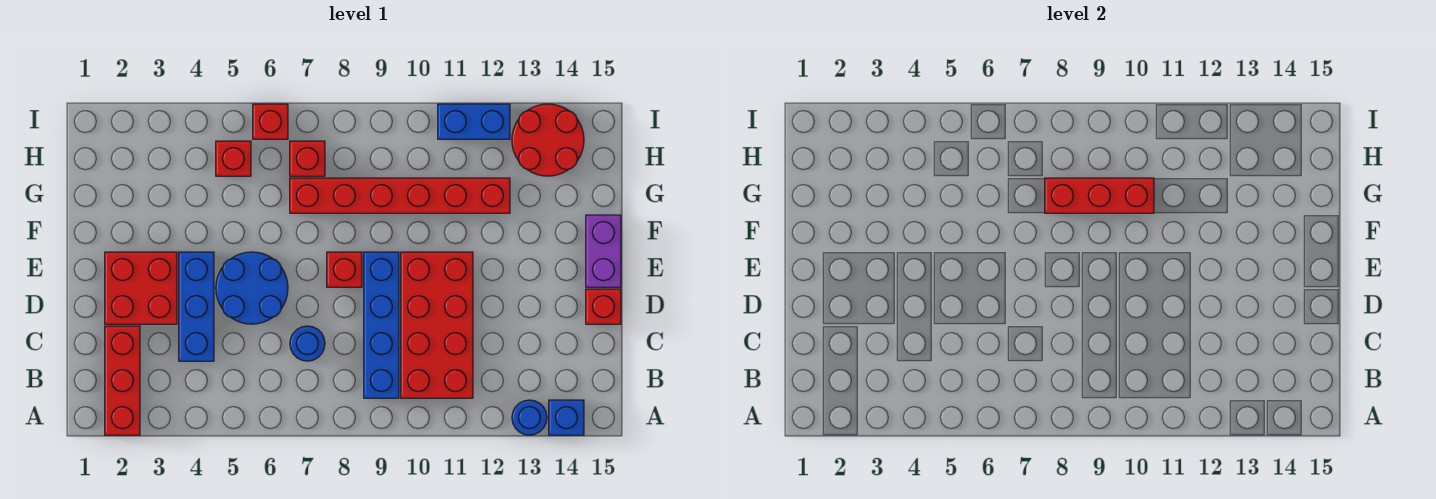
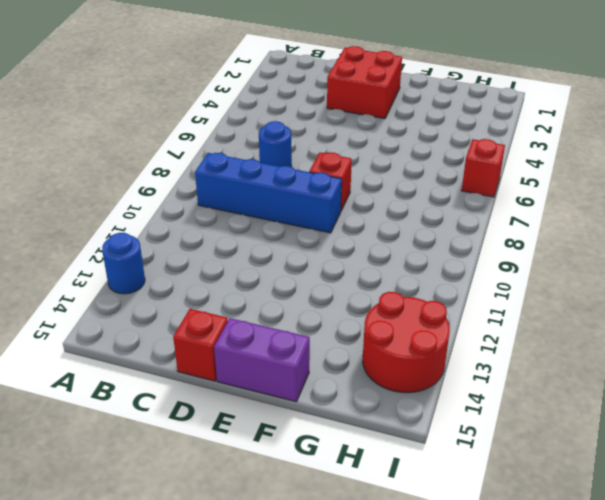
none -> red brick A2:C2 level 1
none -> blue brick A14 level 1
none -> red brick B10:E11 level 1

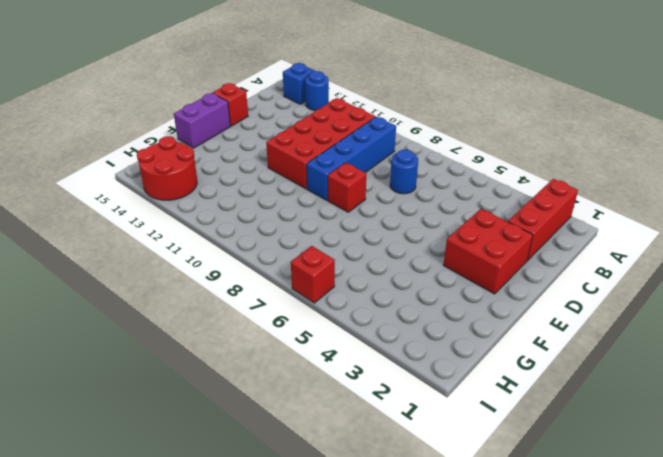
none -> blue brick C4:E4 level 1
none -> blue round brick D5:E6 level 1
none -> red brick G7:G12 level 1

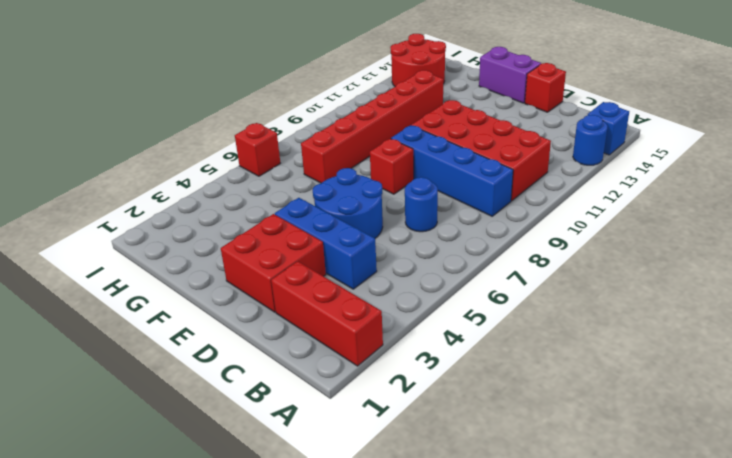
none -> red brick H5 level 1
none -> red brick H7 level 1
none -> blue brick I11:I12 level 1

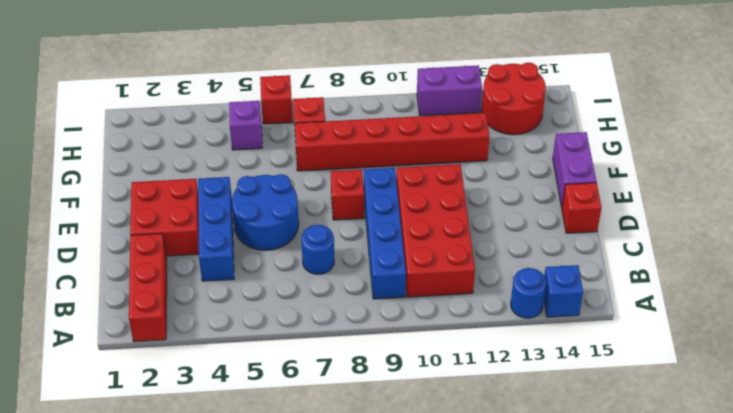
purple brick H5 level 1 -> red brick H5 level 1
purple brick I11:I12 level 1 -> blue brick I11:I12 level 1
none -> red brick G8:G10 level 2

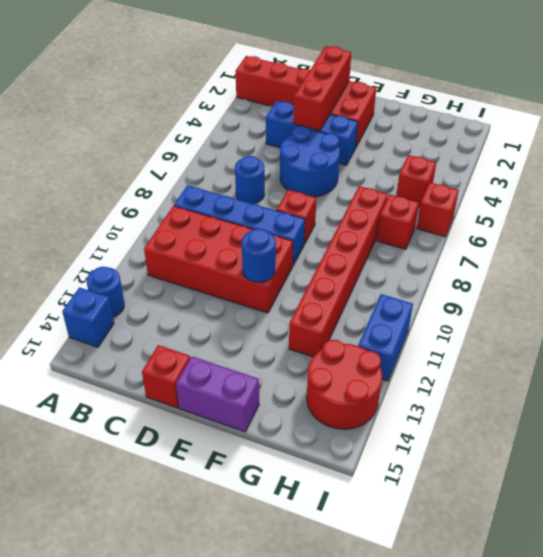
red brick D2:D4 level 2 -> red brick G8:G10 level 2
blue round brick E11 level 2 -> none

